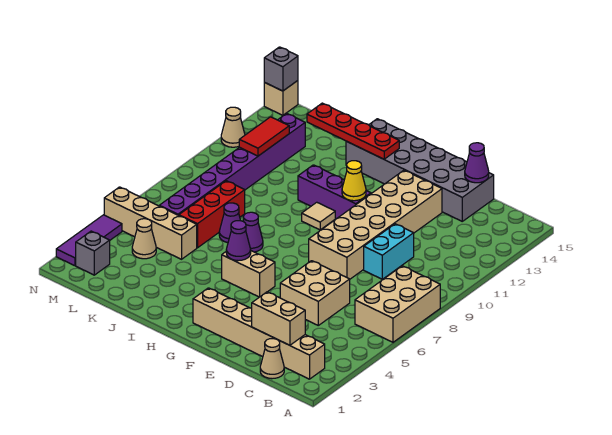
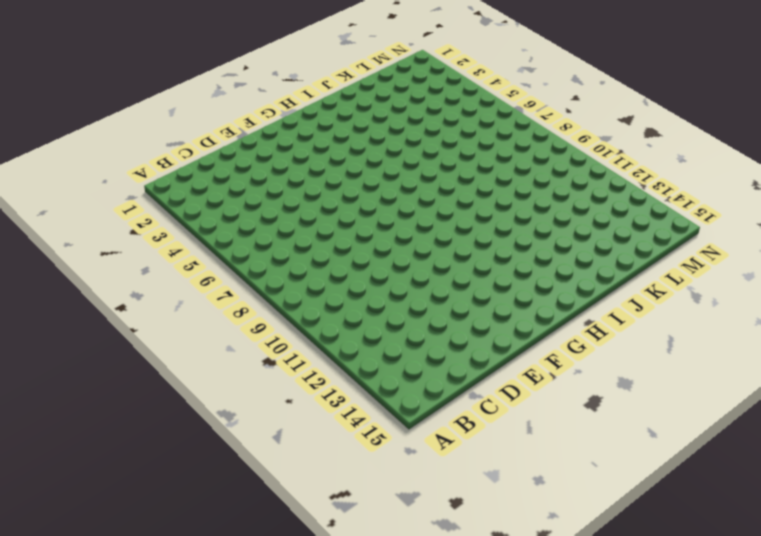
none -> tan brick A6:B8 level 1
none -> tan brick B2:G2 level 1
none -> tan cone C1 level 1

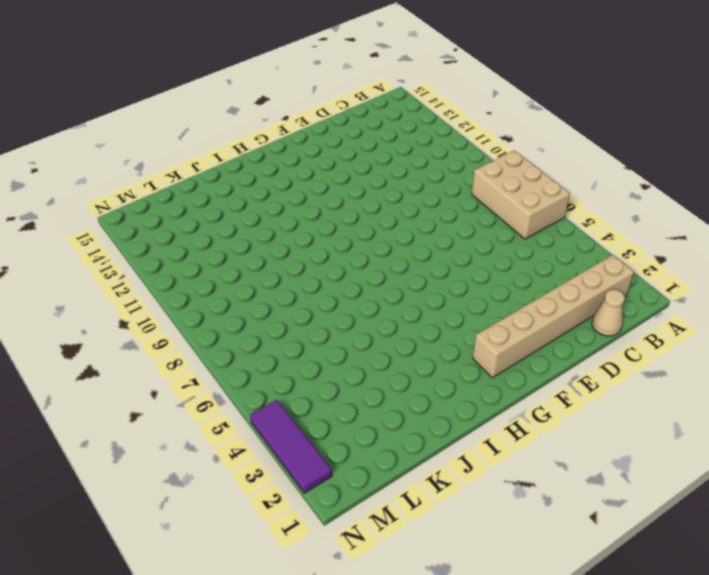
none -> tan brick D5:E6 level 1
none -> cyan brick D9:D10 level 1
none -> grey brick D14:I15 level 1

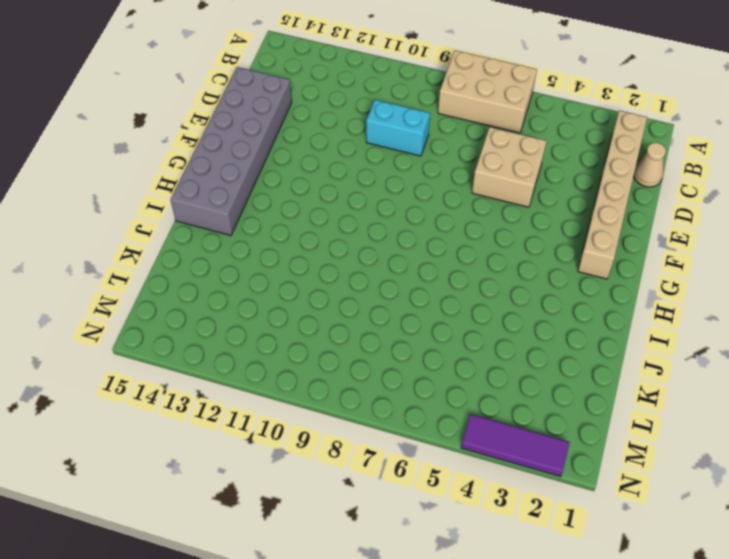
none -> tan brick E8:F13 level 1
none -> tan brick G5:H5 level 1
none -> purple brick G11:I11 level 1

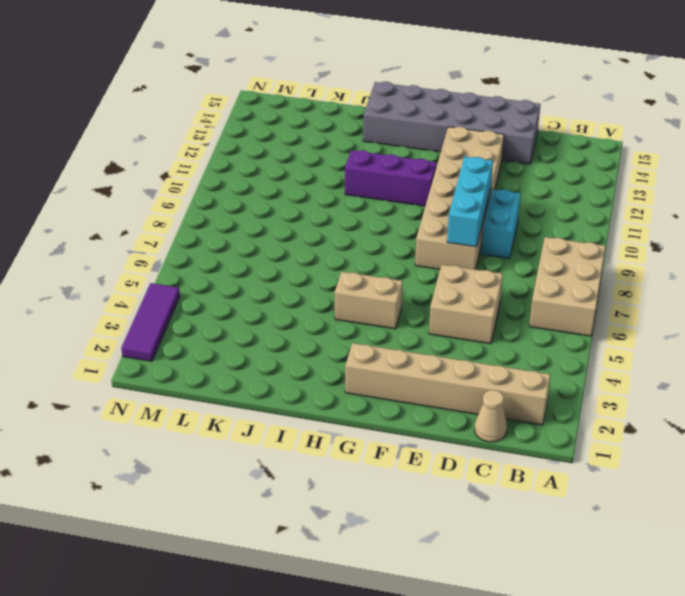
cyan brick E8:E10 level 2 -> none
none -> tan tile H10 level 1
none -> purple cone I7 level 1
none -> purple cone J7 level 1

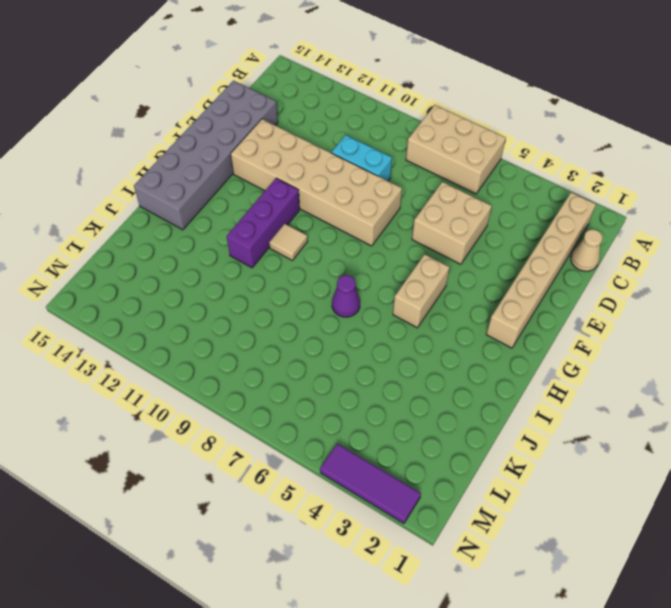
none -> purple cone J7 level 1
none -> tan brick K5:N5 level 1
none -> red brick K6:K8 level 1

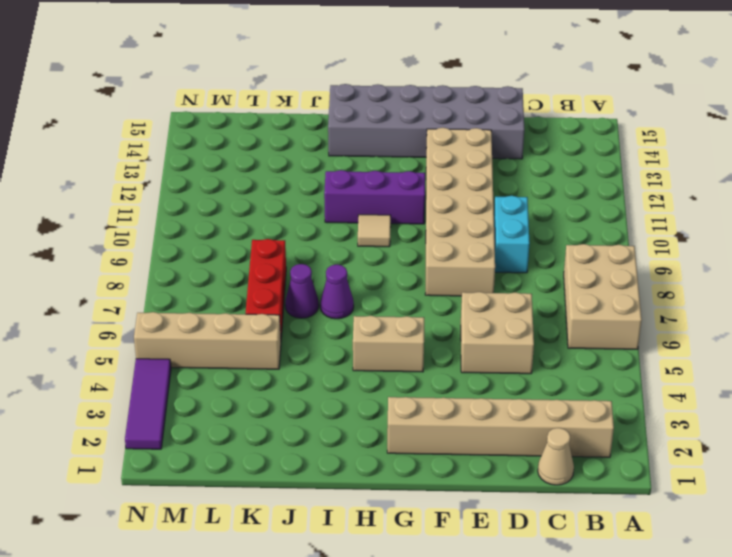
none -> tan cone L4 level 1
none -> purple brick L6:L13 level 1
none -> grey brick M2 level 1

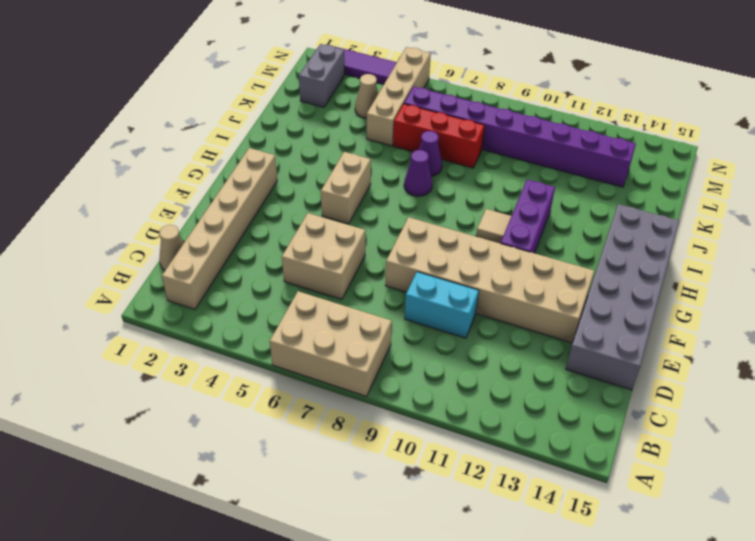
grey brick L2:M2 level 1 -> grey brick M2 level 1
none -> tan cone N12 level 1
none -> tan brick N15 level 1
none -> tan brick C2:D2 level 2

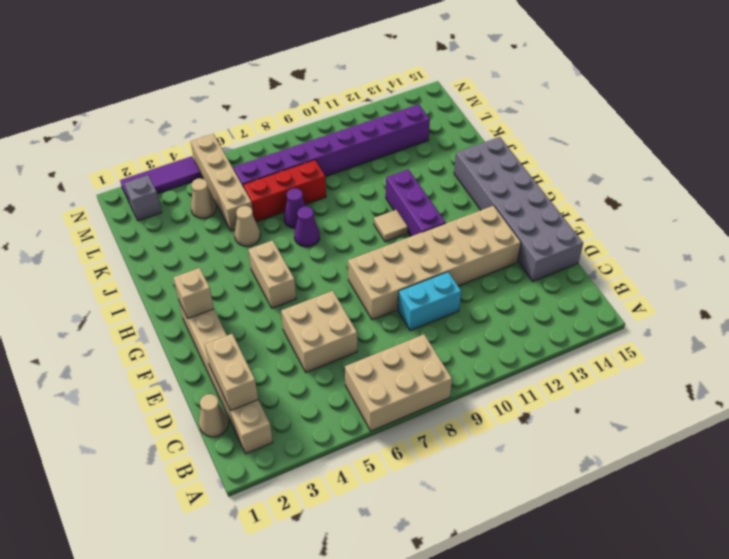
tan brick G2 level 2 -> tan brick N15 level 1
tan cone J5 level 1 -> tan cone N12 level 1
none -> purple cone D15 level 2
none -> yellow cone G11 level 2
none -> purple cone H5 level 2

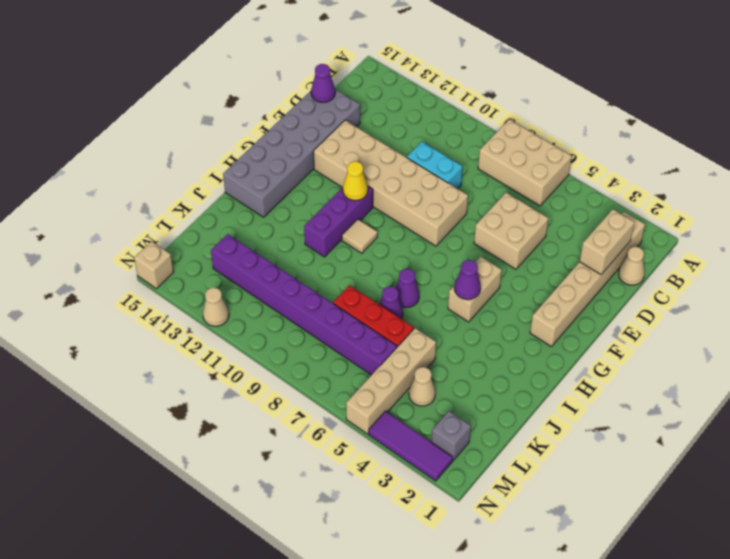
none -> red plate H14:K14 level 2
none -> red tile L11:L12 level 2
none -> grey brick N15 level 2

